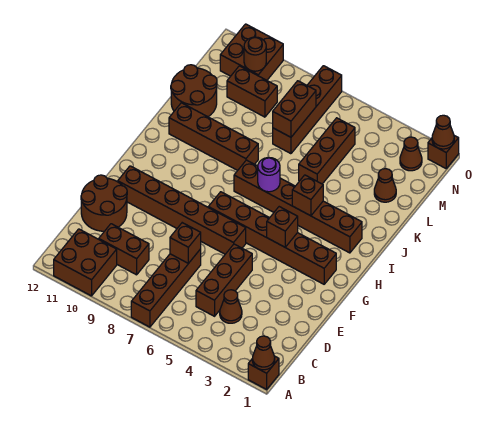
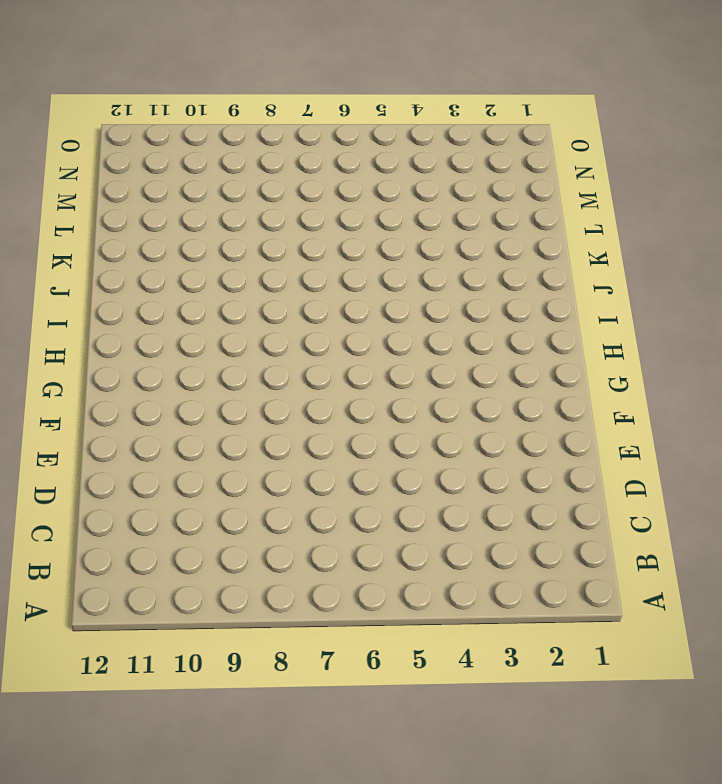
none -> brown brick A1 level 1
none -> brown brick A7:D7 level 1
none -> brown brick A10:B11 level 1

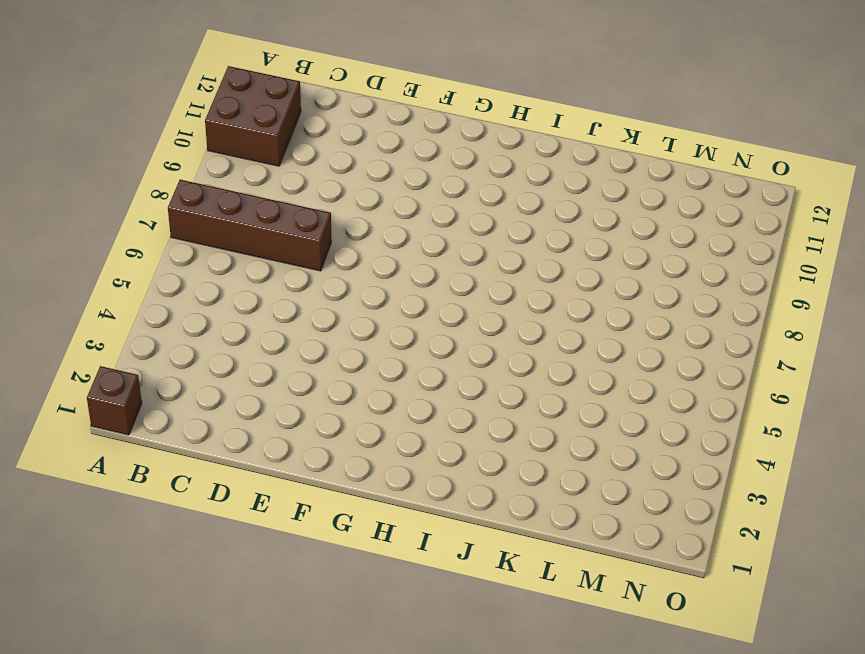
none -> brown cone C4 level 1
none -> brown brick C5:E5 level 1
none -> brown brick C9:C10 level 1

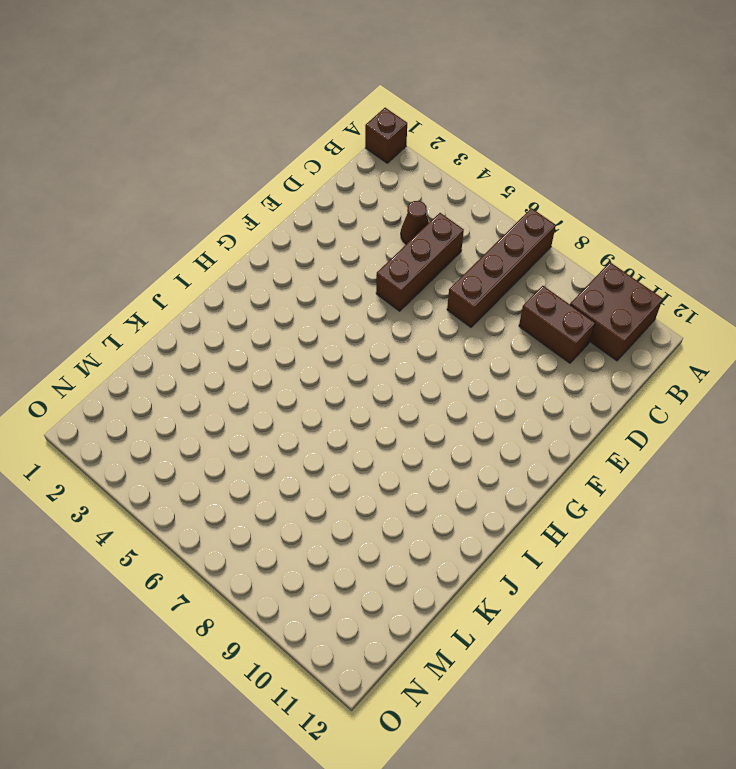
none -> brown round brick D11:E12 level 1
none -> brown brick F6:F11 level 1
none -> brown brick G2:G7 level 1

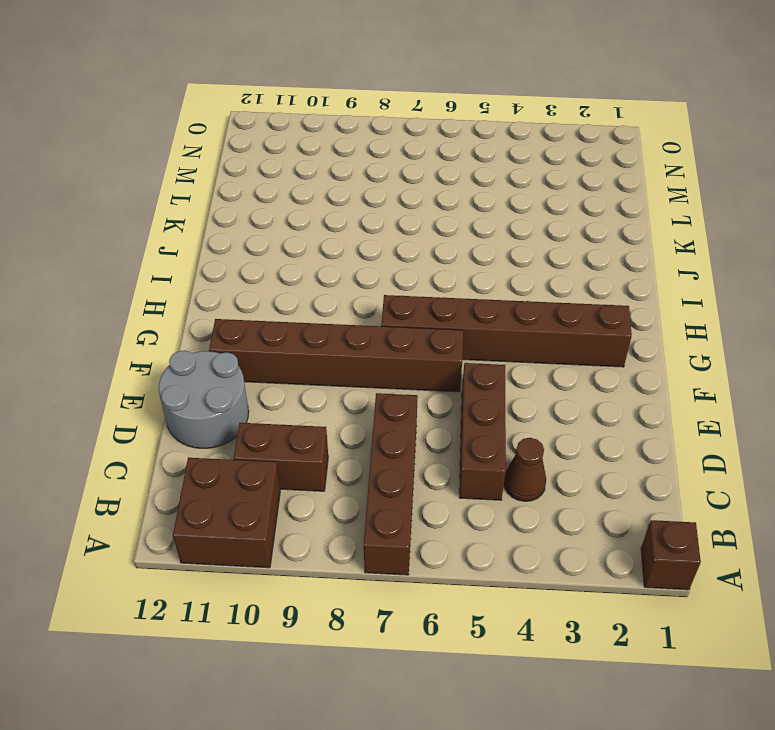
grey round brick D11:E12 level 1 -> brown round brick D11:E12 level 1
none -> brown brick I2:I7 level 1
none -> brown brick J8:J11 level 1
none -> brown brick K5:M5 level 1

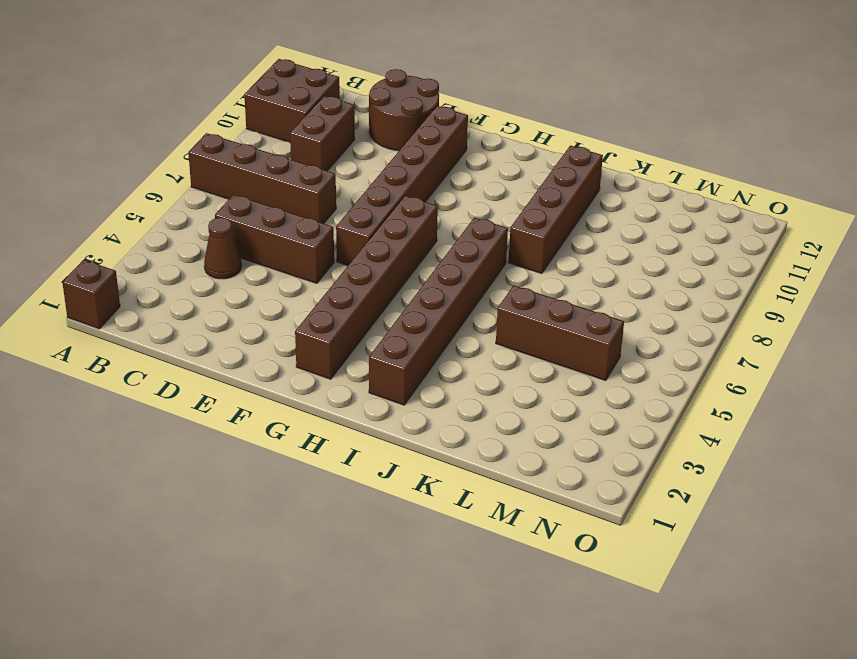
none -> brown round brick K11:L12 level 1
none -> brown cone L2 level 1
none -> brown brick L7:O7 level 1

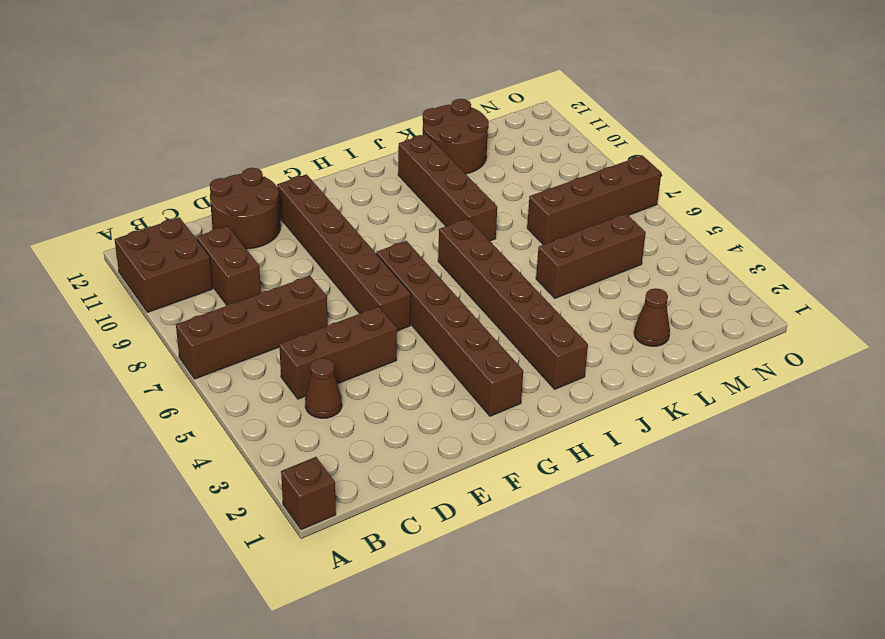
none -> brown brick M9:M10 level 1
none -> brown cone N2 level 1
none -> brown brick N10:O11 level 1

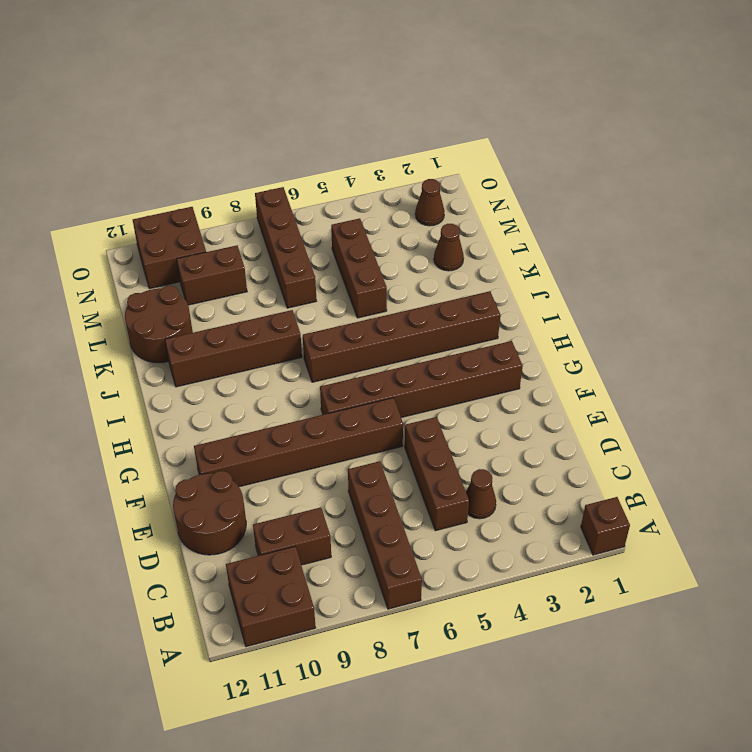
none -> brown brick O1 level 1
none -> brown cone A1 level 2
none -> brown brick D7 level 2

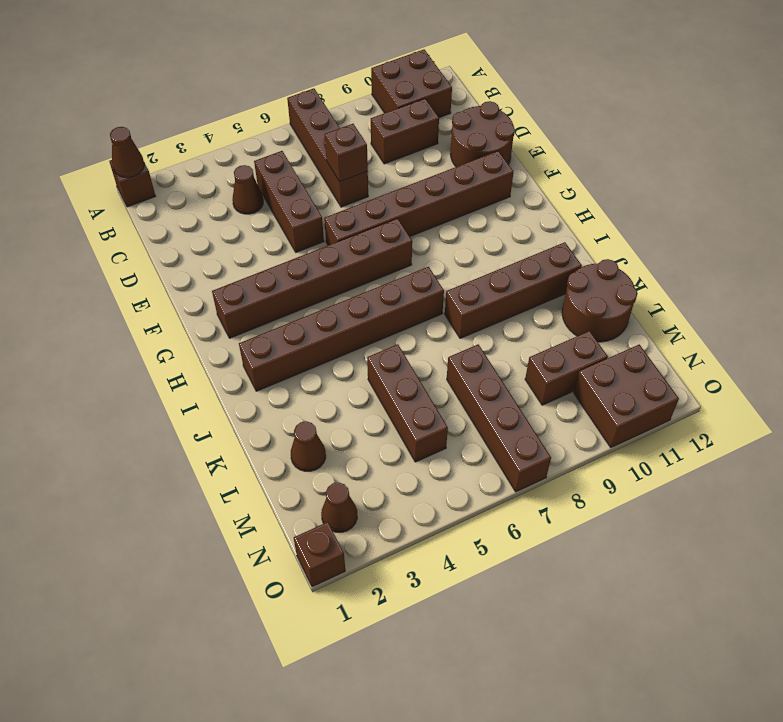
none -> brown brick G4 level 2
none -> brown brick I4 level 2
none -> purple round brick I6 level 2

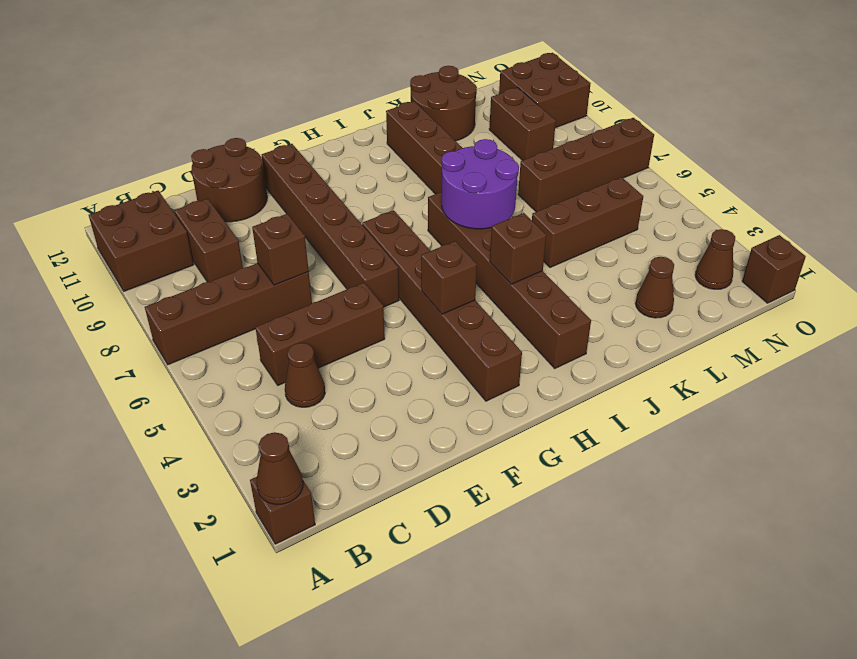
purple round brick I6:J7 level 2 -> purple round brick I6 level 2
none -> brown brick L7:M7 level 2
none -> brown round brick N10 level 2
none -> brown cone O1 level 2

